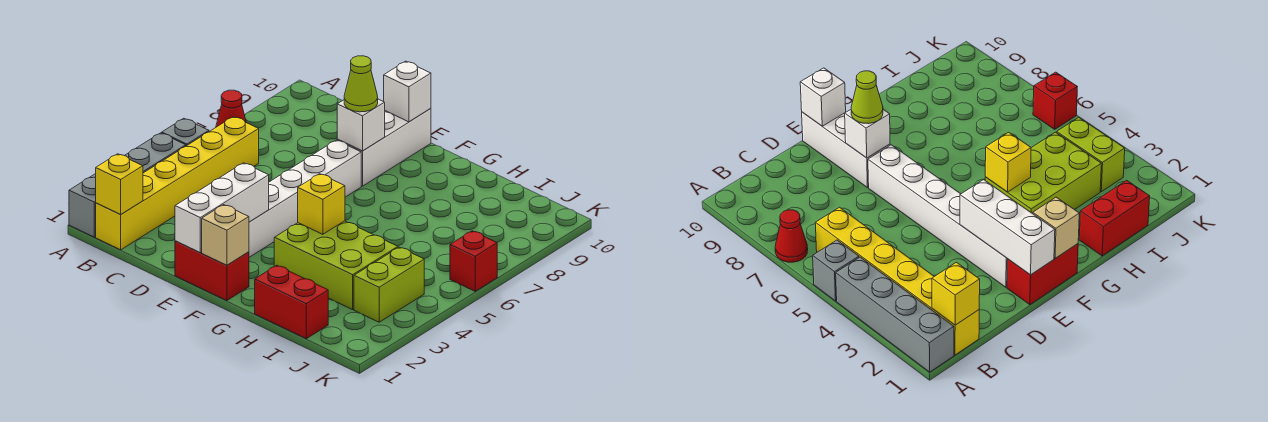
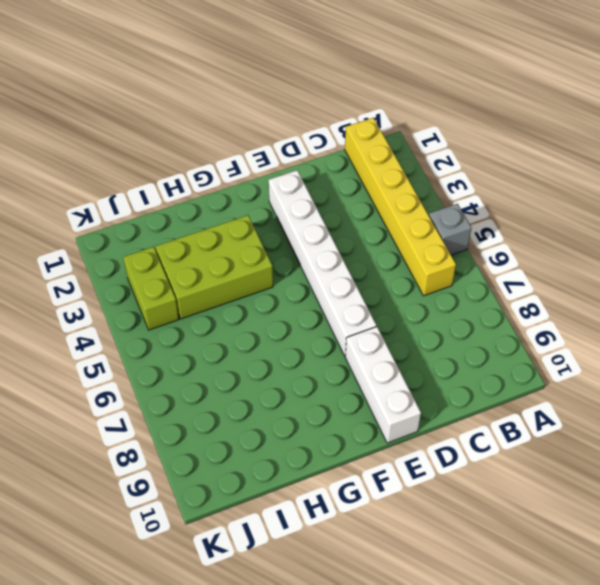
none -> grey brick A1:A4 level 1
none -> red cone A7 level 1
none -> red brick E1:F1 level 1

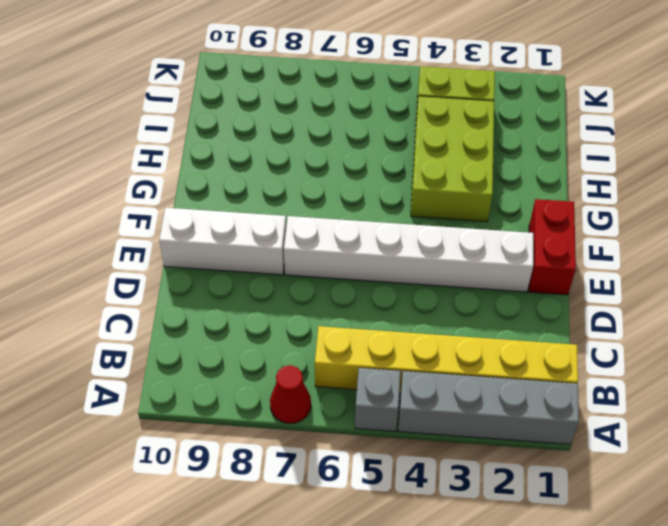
none -> red brick H1:I1 level 1
none -> red brick K6 level 1
none -> yellow brick B1 level 2

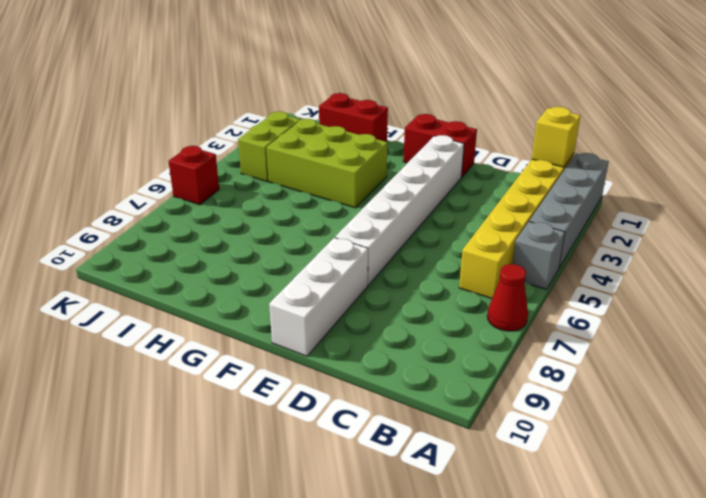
none -> white brick E1:E3 level 2
none -> white brick E8 level 2
none -> white brick E10 level 2

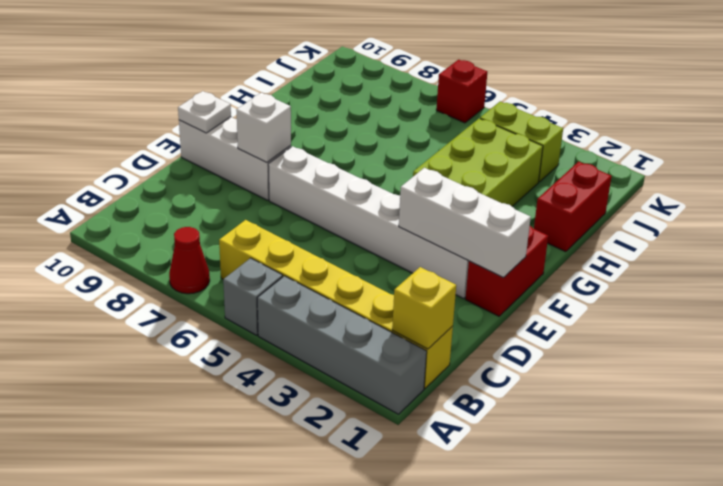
white plate E10 level 2 -> white brick E10 level 2
none -> tan brick F1 level 2
none -> yellow brick G4 level 2
none -> lime cone E8 level 3

